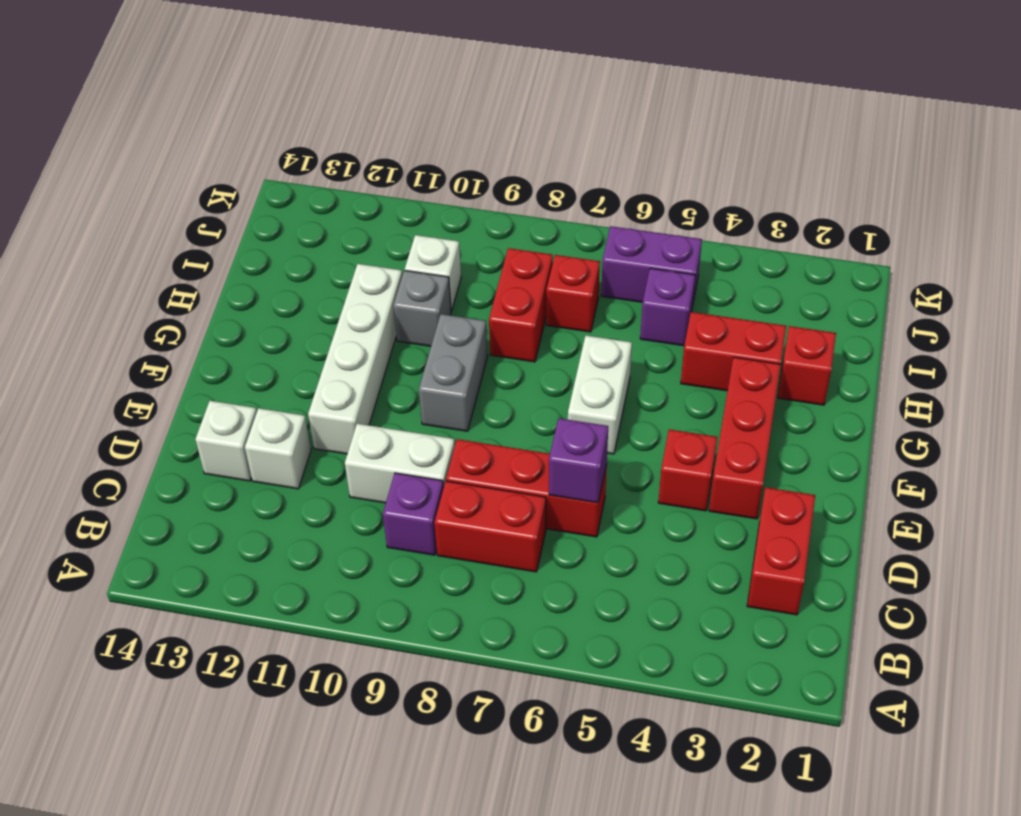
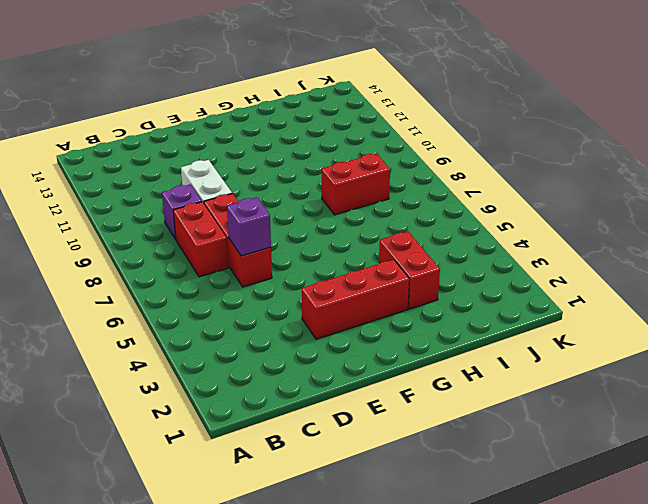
none -> red brick C2:D2 level 1
none -> white brick D12 level 1
none -> white brick D13 level 1

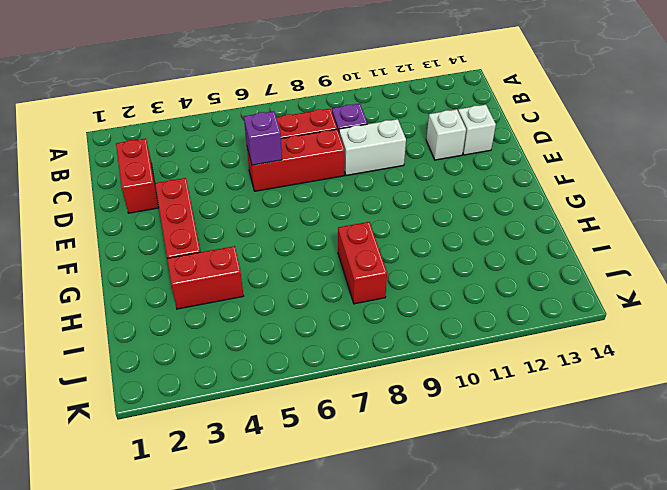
none -> red brick E4 level 1
none -> white brick E11:H11 level 1
none -> white brick F6:G6 level 1

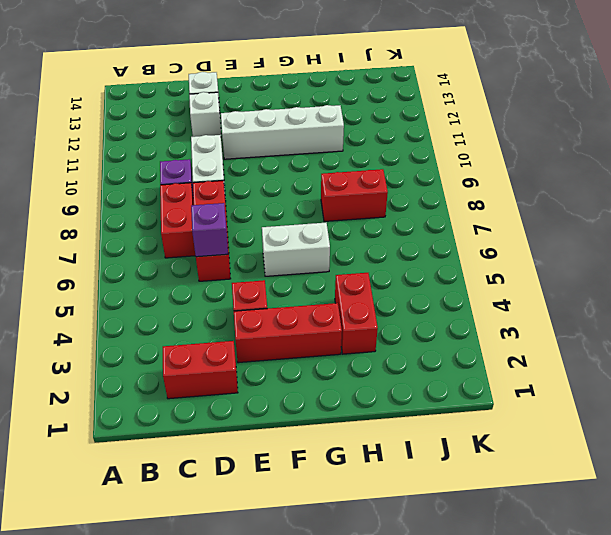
none -> grey brick F9:G9 level 1
none -> red brick H2 level 1
none -> grey brick H10 level 1

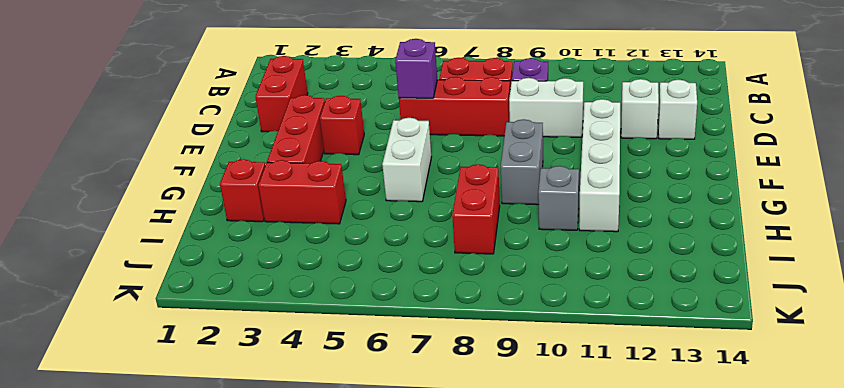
none -> purple brick I5 level 1
none -> red brick I7 level 1
none -> white brick I10 level 1

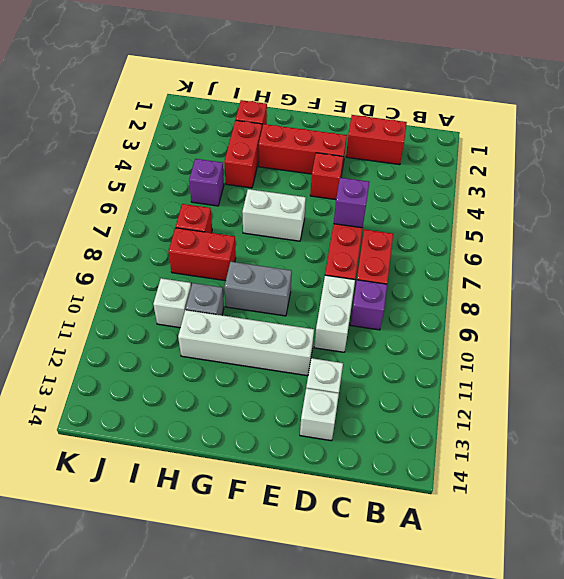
none -> purple brick J5:J6 level 1

